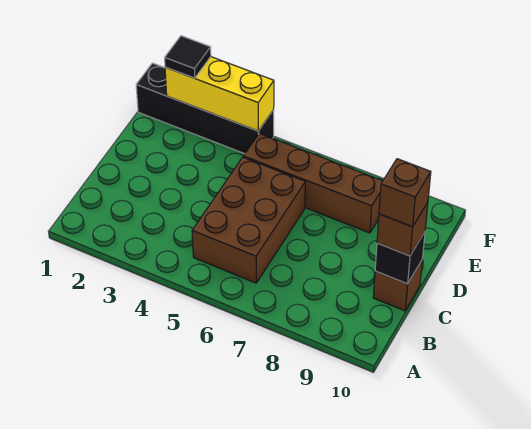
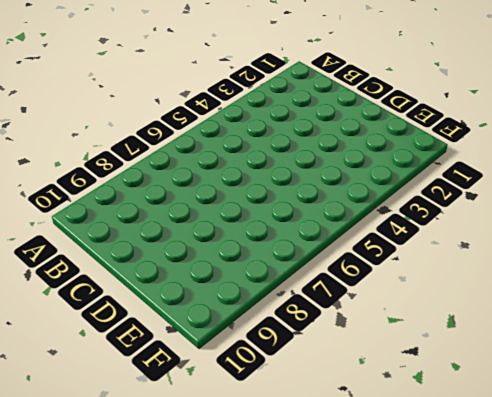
none -> brown brick B5:D6 level 1
none -> brown brick C10 level 1

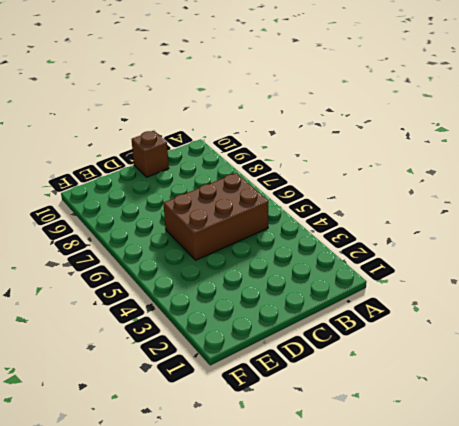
none -> brown brick E5:E8 level 1
none -> black brick F1:F4 level 1

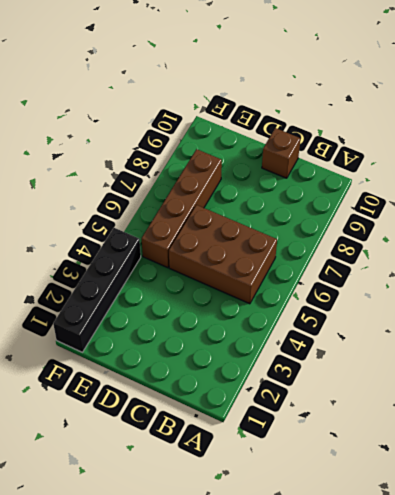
none -> black brick C10 level 2
none -> yellow brick F2:F4 level 2

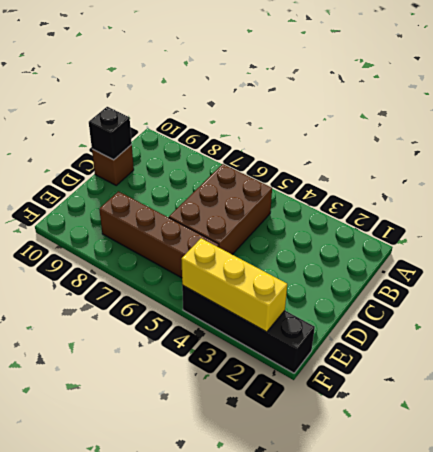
none -> brown brick C10 level 3
none -> black tile F2 level 3

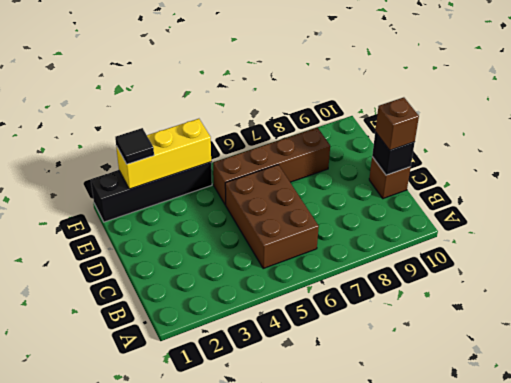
none -> brown brick C10 level 4

